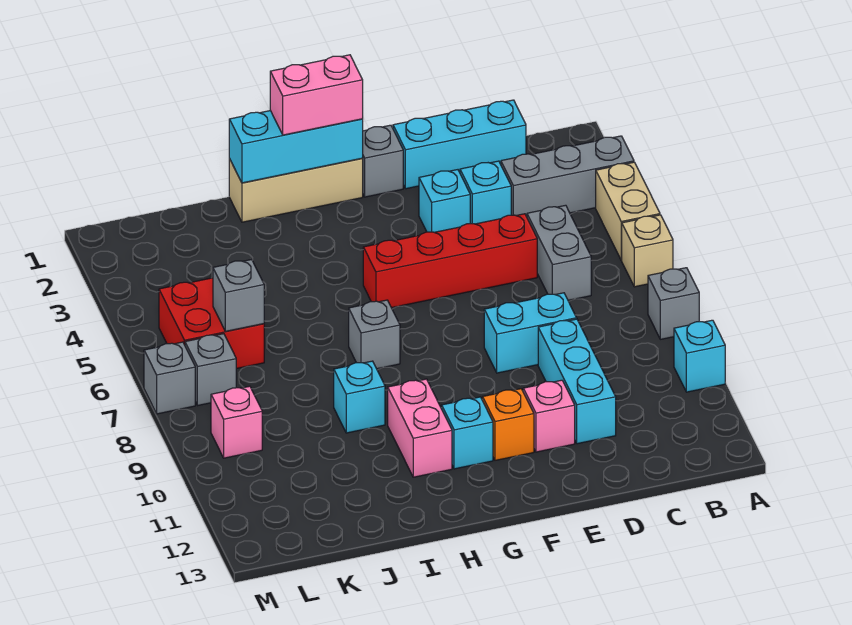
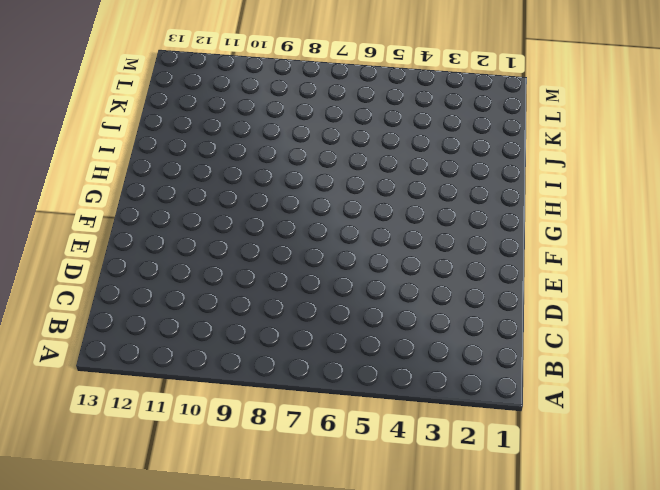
none -> grey brick A3:C3 level 1
none -> tan brick A4:A5 level 1
none -> tan brick A6 level 1

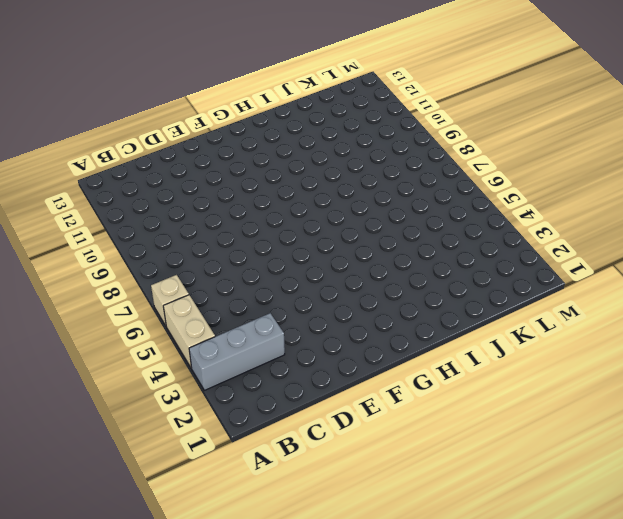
none -> grey brick A8 level 1
none -> cyan brick A10 level 1
none -> cyan brick C1:E1 level 1

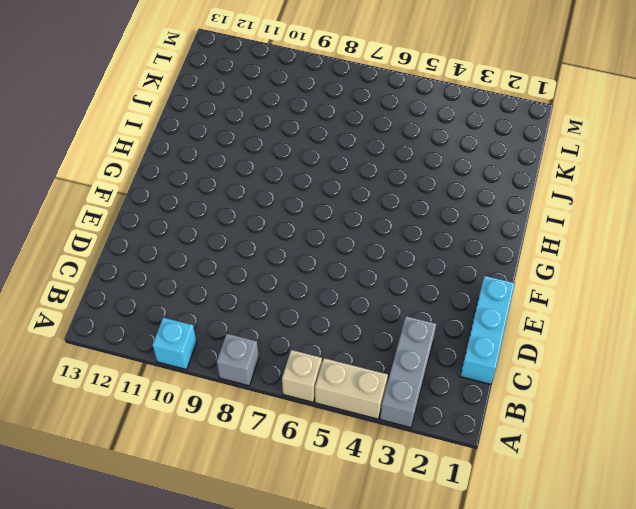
none -> grey brick C5:C6 level 1
none -> cyan brick D3 level 1
none -> red brick D5:G5 level 1

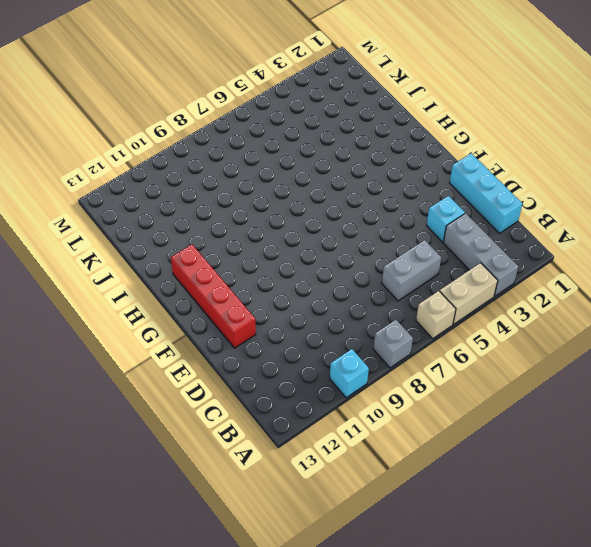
red brick E12:H12 level 1 -> red brick D5:G5 level 1
none -> cyan brick D8:E8 level 1
none -> cyan brick D9:D11 level 1
none -> cyan brick E3 level 1

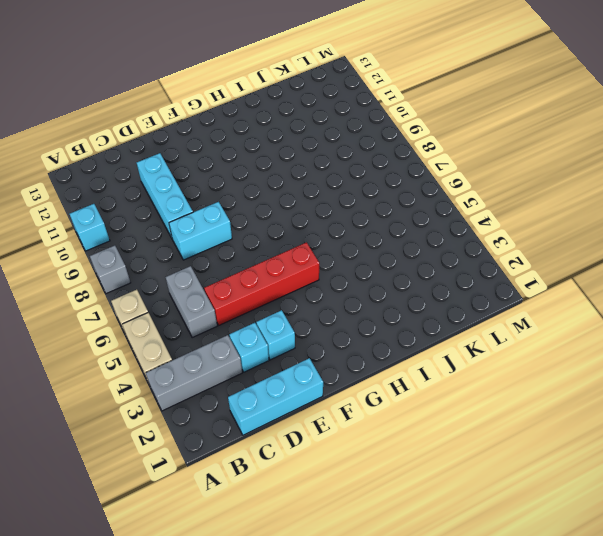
none -> pink brick E11 level 1
none -> grey brick F1 level 1
none -> orange brick F11 level 1

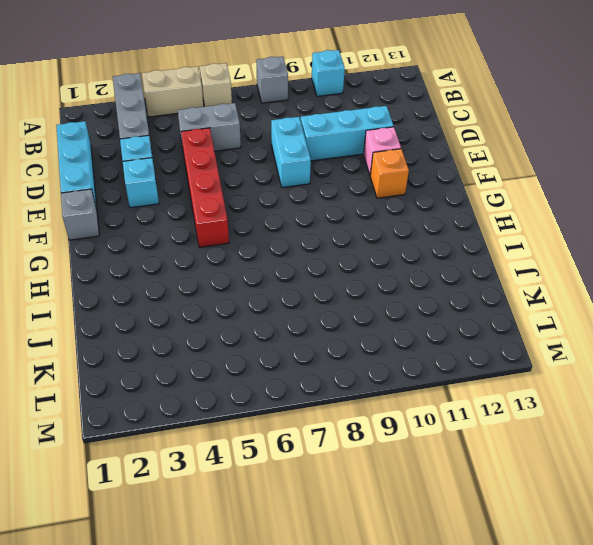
none -> tan brick G1:I1 level 1
none -> cyan brick G11 level 1
none -> grey brick H7 level 1

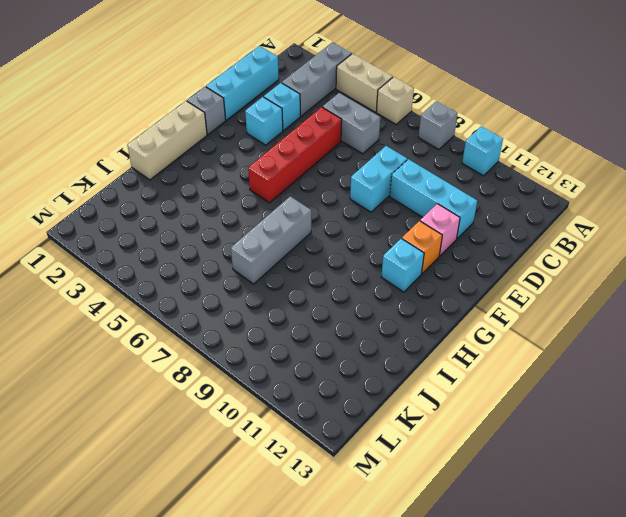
grey brick H7:J7 level 1 -> grey brick H7 level 1
none -> pink brick H10:H11 level 1
none -> cyan brick I9 level 1
none -> red brick K5:L6 level 1

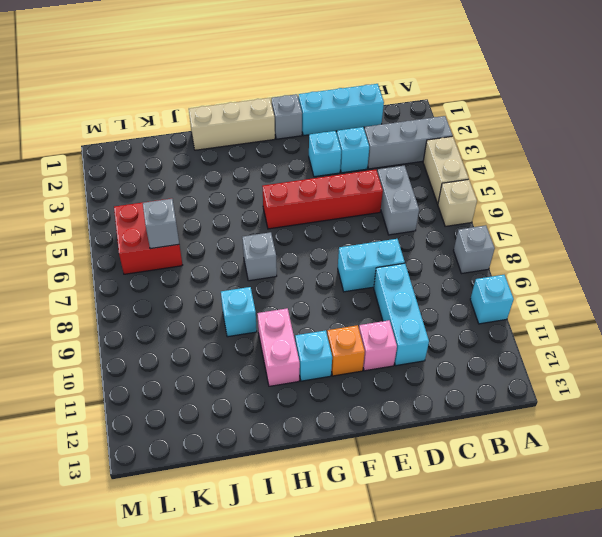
none -> grey brick L7 level 1
none -> pink brick L9 level 1
none -> grey brick M7 level 1

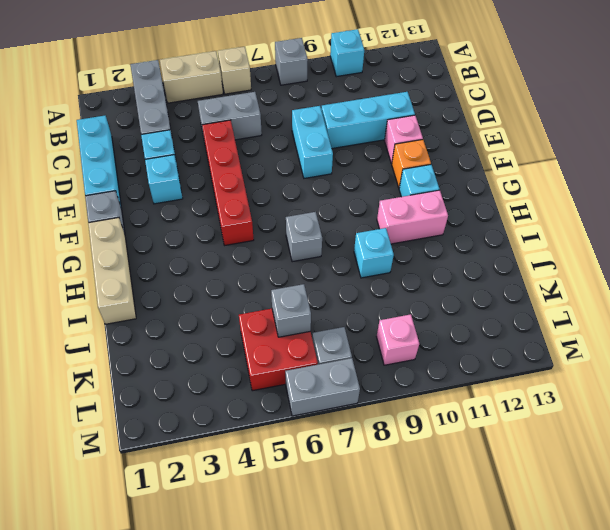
grey brick M6:M7 level 1 -> grey brick M7 level 1
none -> cyan brick G1:I1 level 2
none -> pink brick G1:H1 level 3

